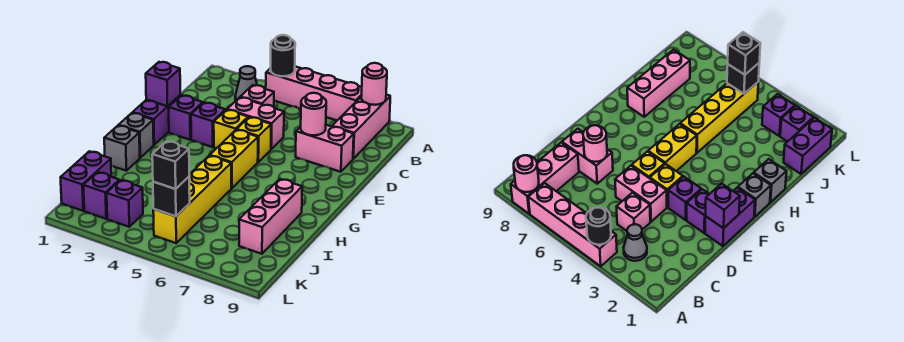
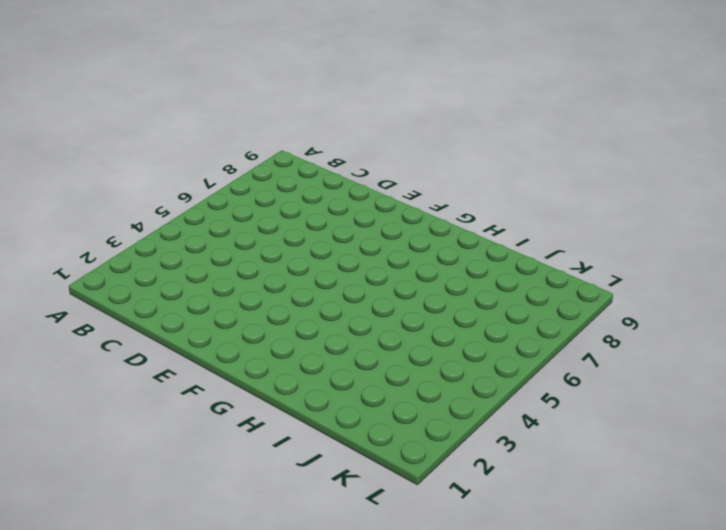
none -> pink brick A4:A7 level 1
none -> pink brick A8:C8 level 1
none -> grey cone B3 level 1

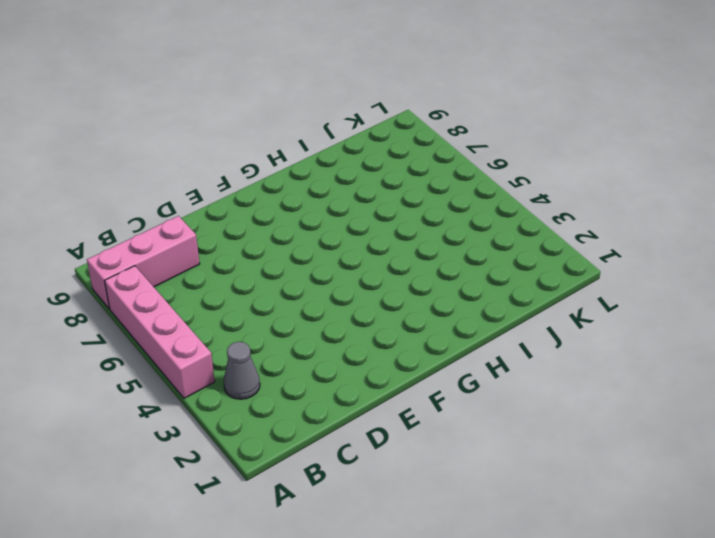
none -> pink brick C4 level 1
none -> pink brick D4:D5 level 1
none -> pink brick D7:D8 level 1

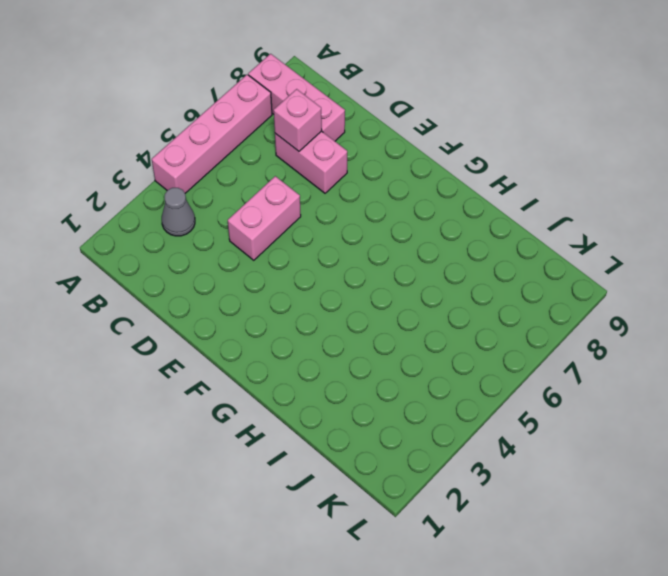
pink brick C7:D7 level 1 -> pink brick D7:D8 level 1
pink brick C7 level 2 -> pink brick C4 level 1
none -> purple brick E1:F1 level 1
none -> purple brick E2 level 1
none -> purple brick E3 level 1

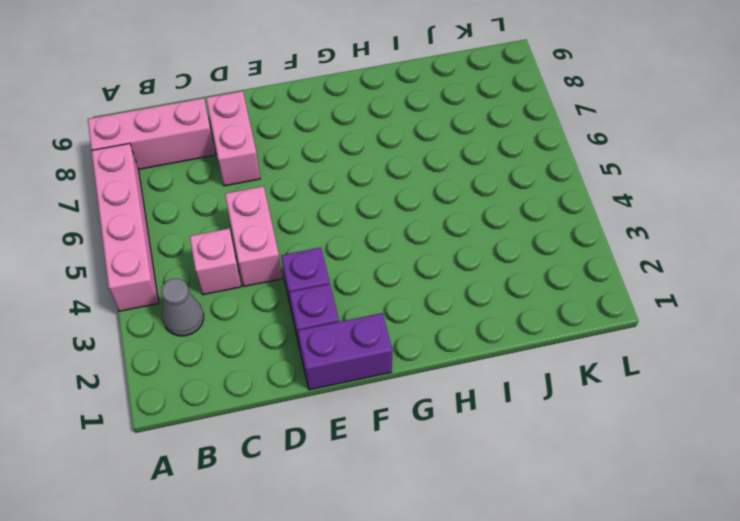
none -> yellow brick E4 level 1
none -> yellow brick E5 level 1
none -> yellow brick F5:G5 level 1

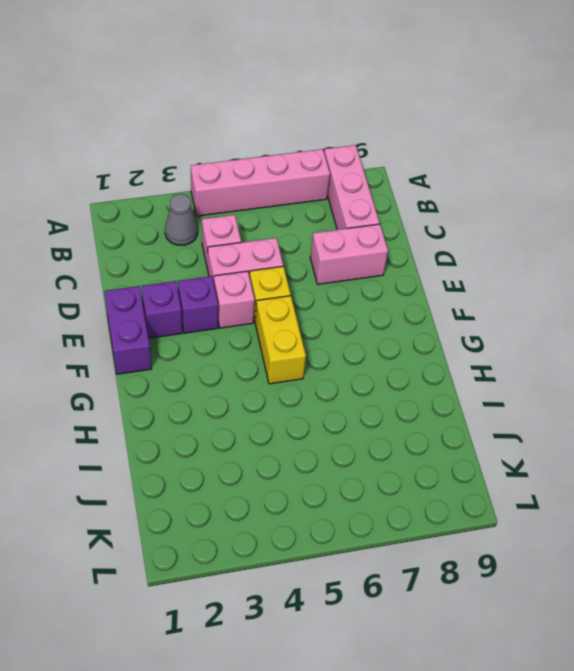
pink brick E4 level 1 -> yellow brick E4 level 1
none -> grey brick G1 level 1
none -> grey brick H1 level 1
none -> yellow brick H5:K5 level 1

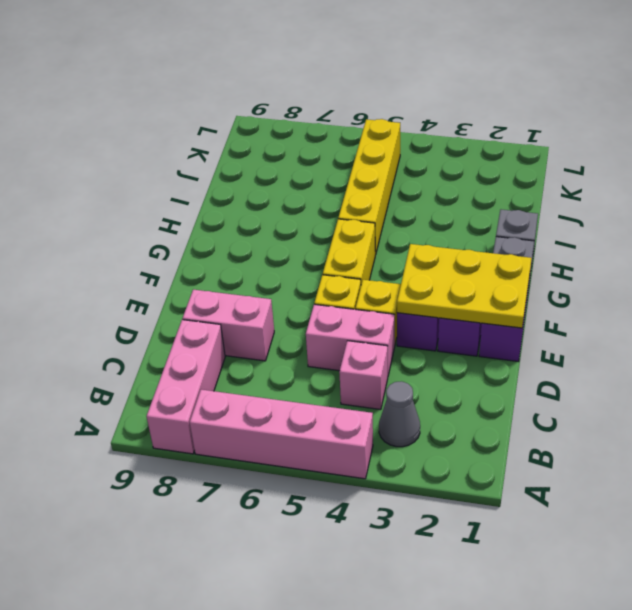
yellow plate E1:F3 level 2 -> purple brick E1 level 2
none -> pink brick H8:J8 level 1
none -> purple brick J1:K1 level 1
none -> purple brick K2 level 1

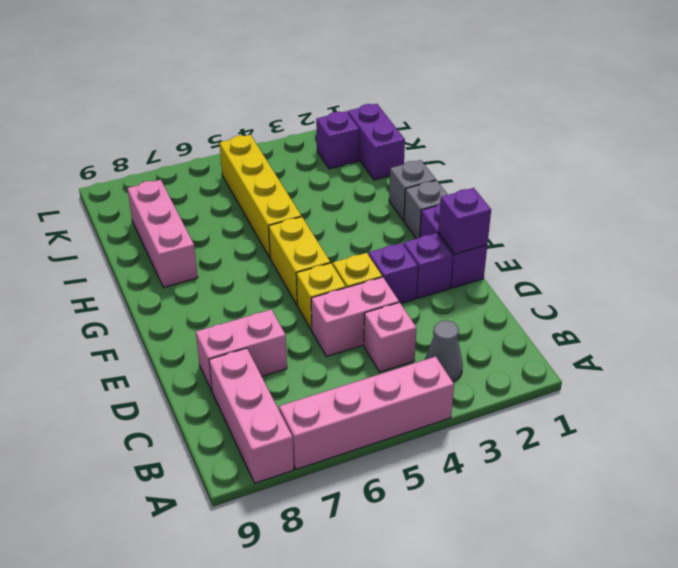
none -> purple brick K3 level 1
none -> black round brick A4 level 2
none -> pink round brick A8 level 2

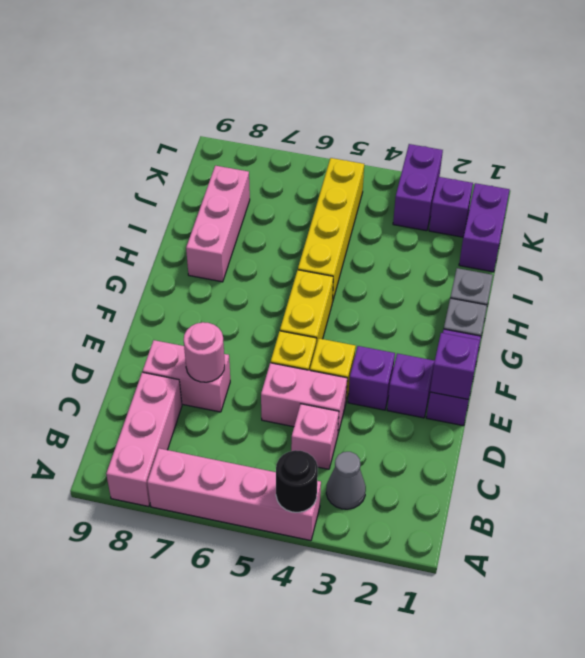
purple brick K3:L3 level 1 -> purple brick K3 level 1
none -> pink round brick A8 level 2
none -> black brick K5 level 2
none -> black brick K5 level 3

